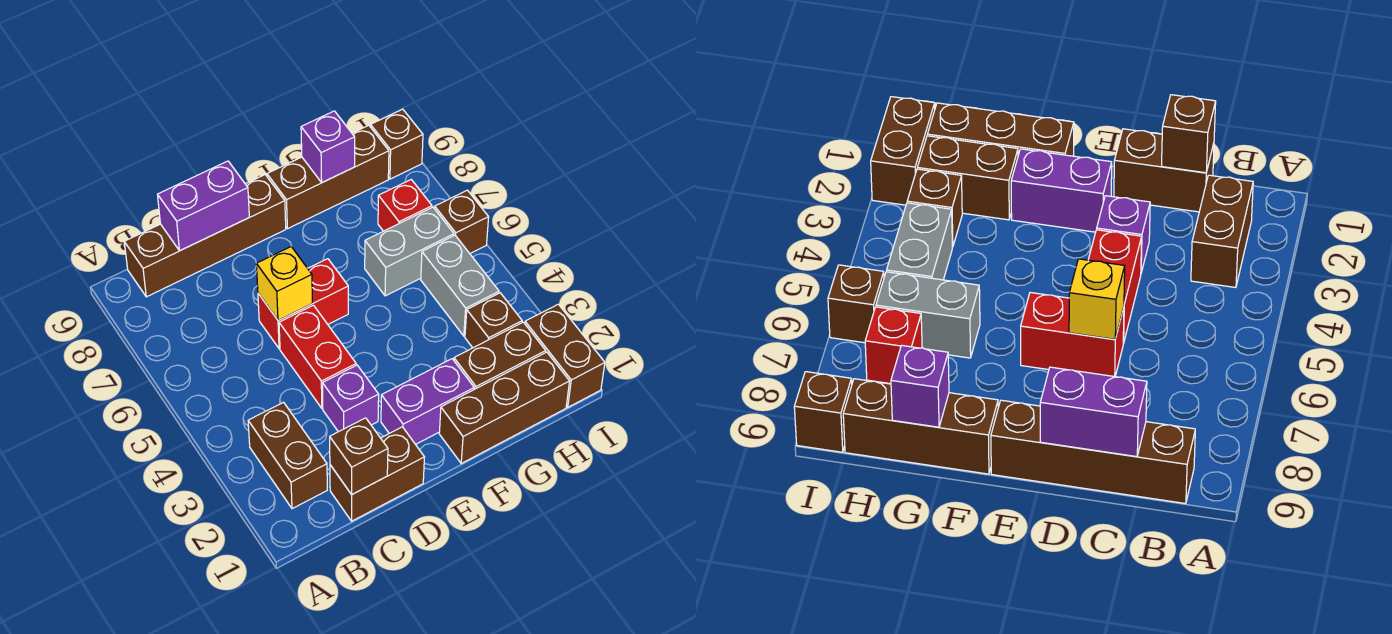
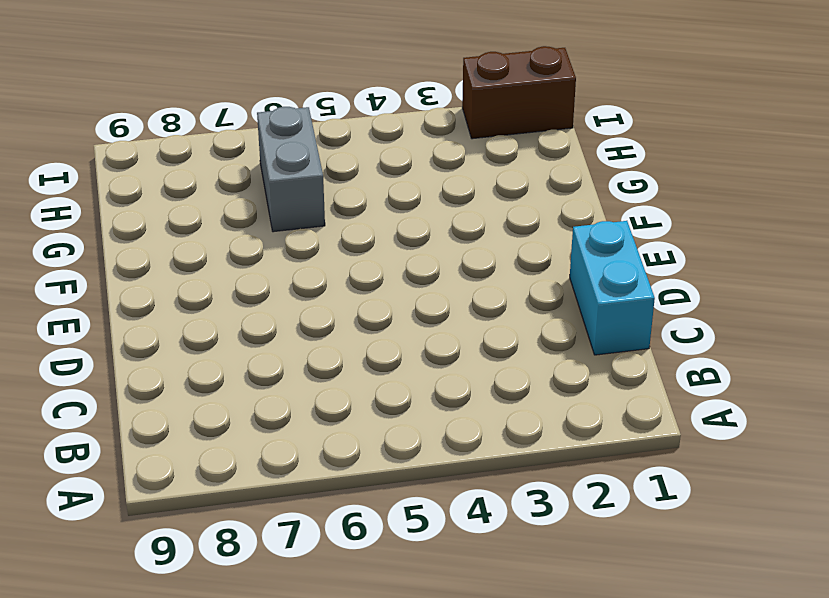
cyan brick C1:D1 level 1 -> brown brick C1:D1 level 1
none -> brown brick B2:B3 level 1
none -> brown brick B9:E9 level 1
none -> purple brick D3 level 1

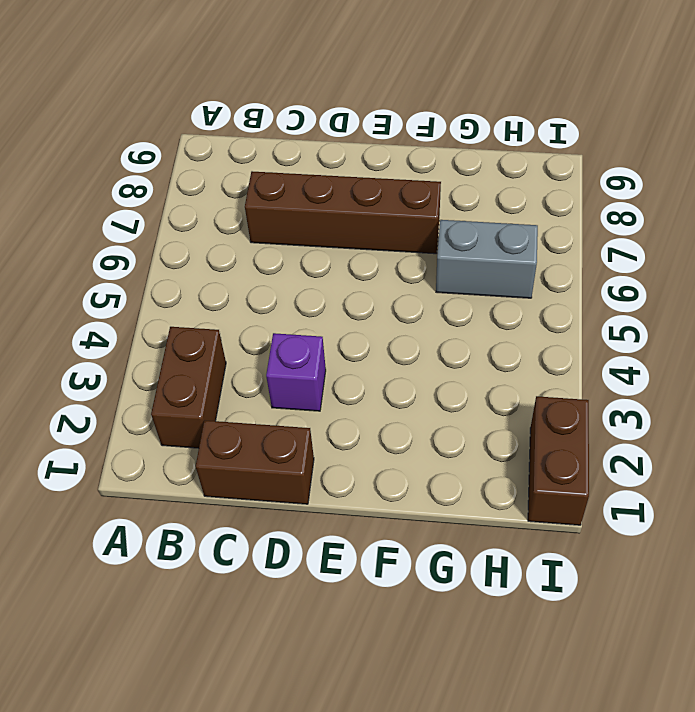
brown brick C7:F7 level 1 -> brown brick B9:E9 level 1
none -> red brick D4:D5 level 1
none -> red brick D6:E6 level 1
none -> purple brick E2:F2 level 1

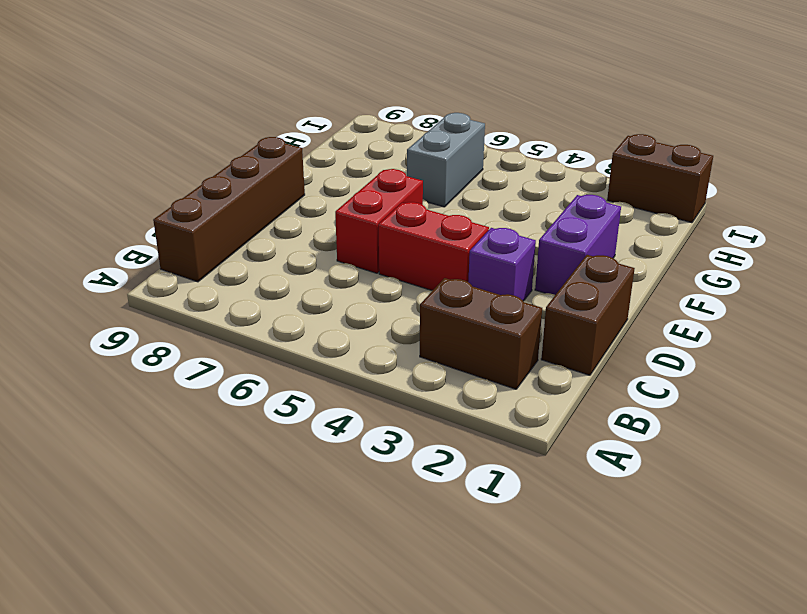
none -> brown brick F1:H1 level 1
none -> brown brick F9:H9 level 1
none -> brown brick G2:H2 level 1

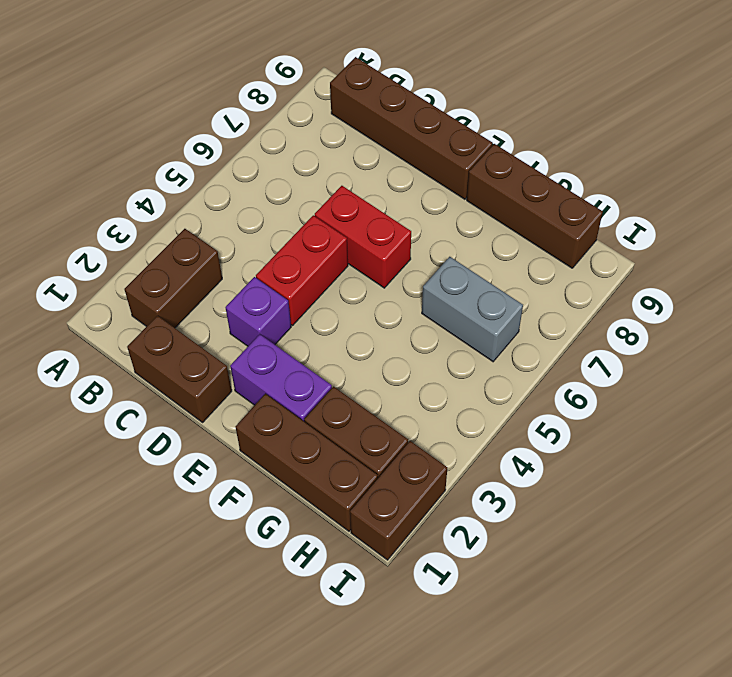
none -> brown brick H3 level 1
none -> grey brick H4:H5 level 1
none -> red brick H7 level 1

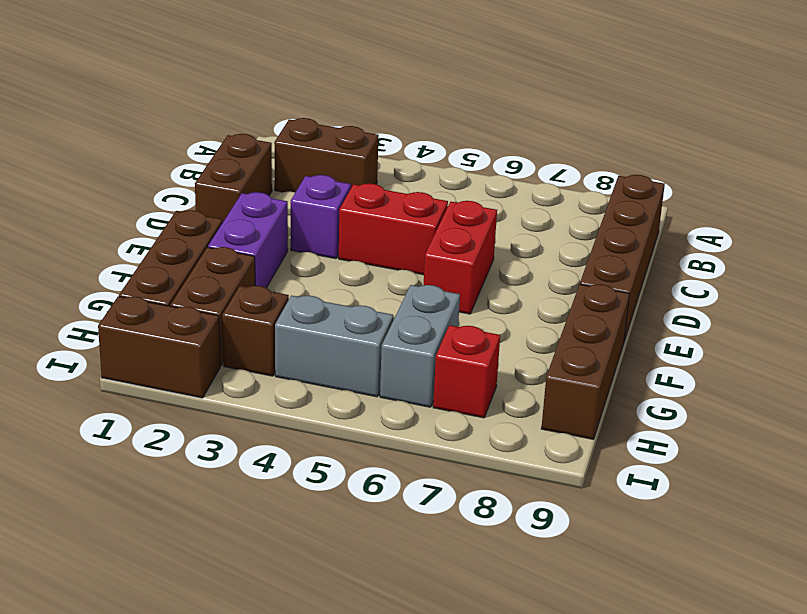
none -> brown brick I6 level 1
none -> brown brick I9 level 1
none -> brown brick C1 level 2

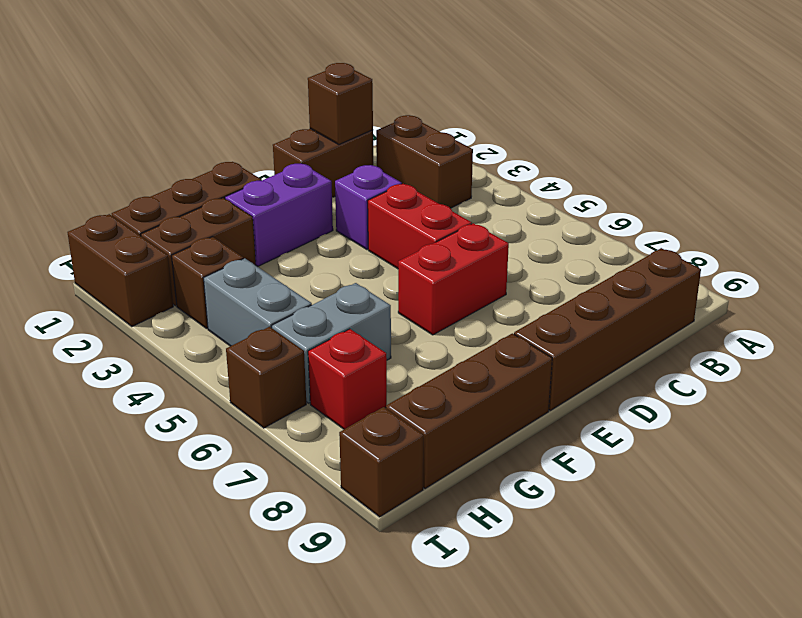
none -> purple brick C9:D9 level 2
none -> yellow brick D6 level 2
none -> purple brick G9 level 2

